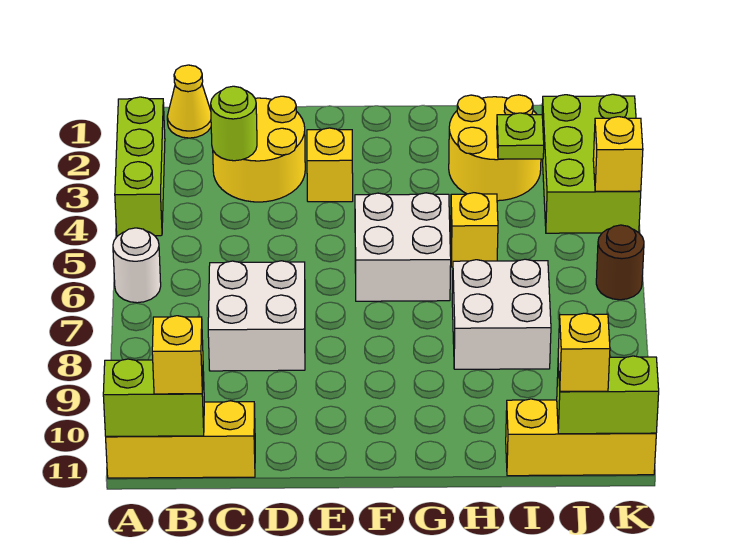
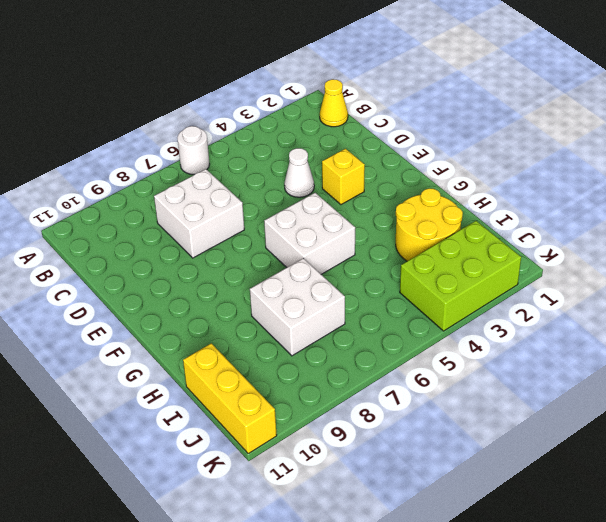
white cone D4 level 1 -> none
none -> lime brick A2:A4 level 1
none -> yellow brick A11:C11 level 1
none -> yellow round brick C2:D3 level 1

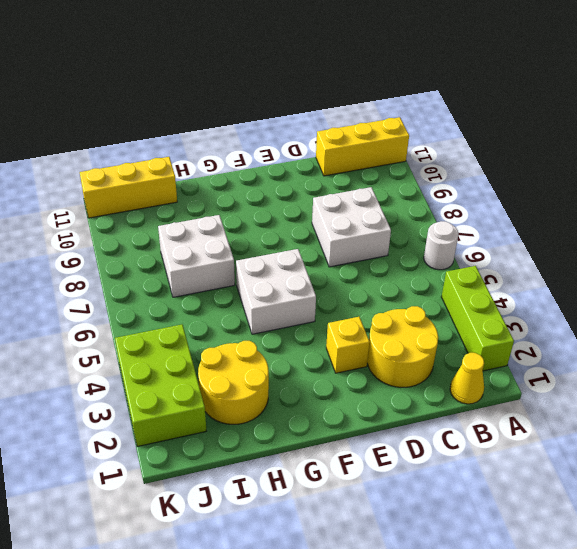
none -> yellow brick H5 level 1
none -> brown round brick K6 level 1
none -> lime brick A11:B11 level 2

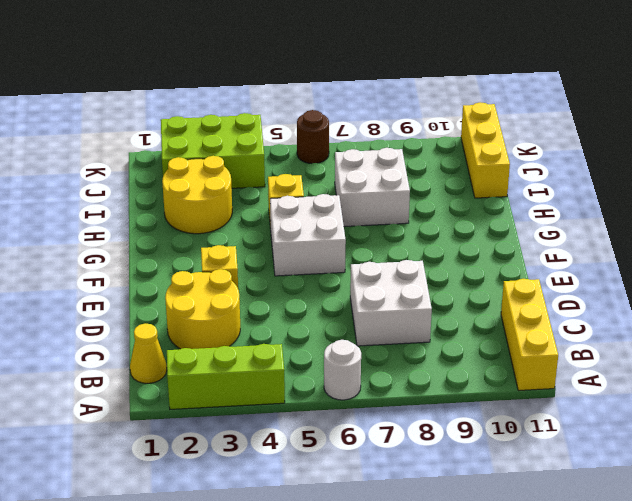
none -> lime brick A11:B11 level 2
none -> lime round brick C3 level 2
none -> lime plate I3 level 2

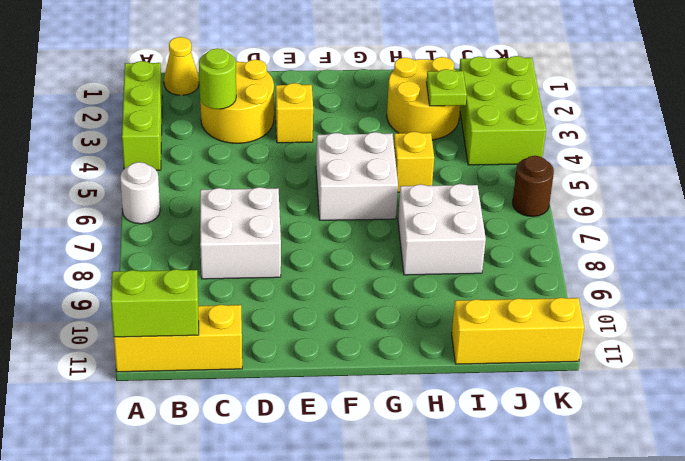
none -> lime brick J11:K11 level 2
none -> yellow brick K4 level 2
none -> yellow brick B11 level 3

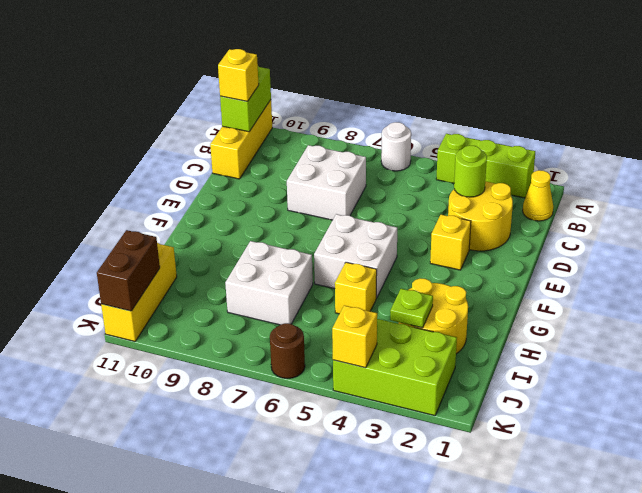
brown brick J11:K11 level 2 -> lime brick J11:K11 level 2
none -> yellow brick J11 level 3

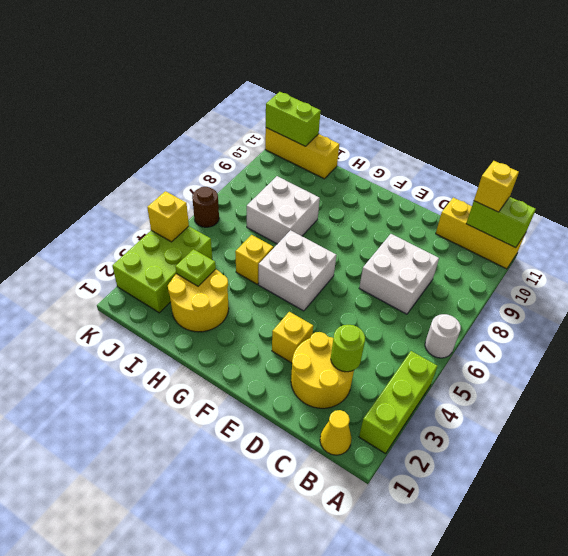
none -> yellow brick J11 level 3

